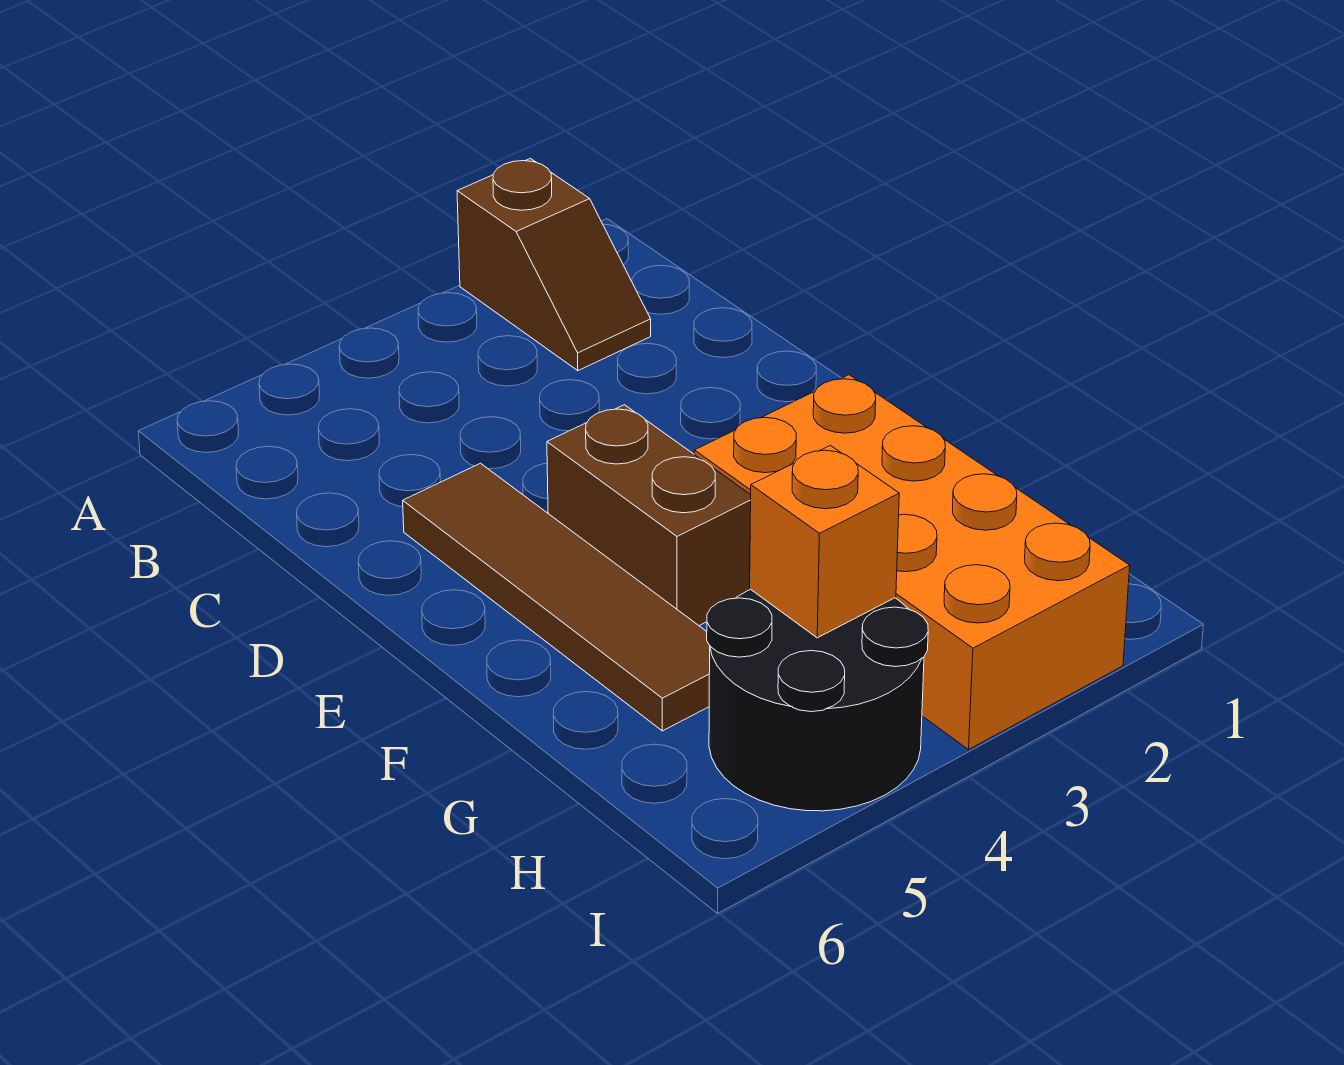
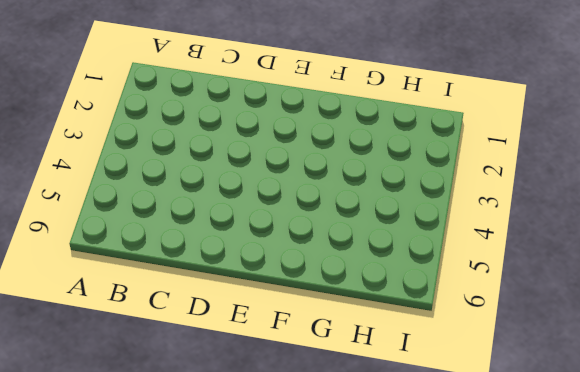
none -> brown slope A2:B2 level 1 top A
none -> brown tile D5:G5 level 1

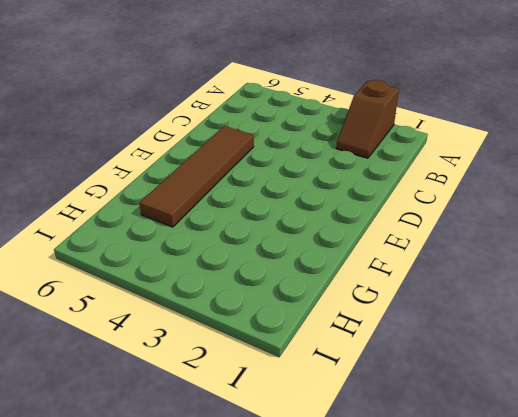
none -> brown brick E4:F4 level 1
none -> orange brick F2:I3 level 1

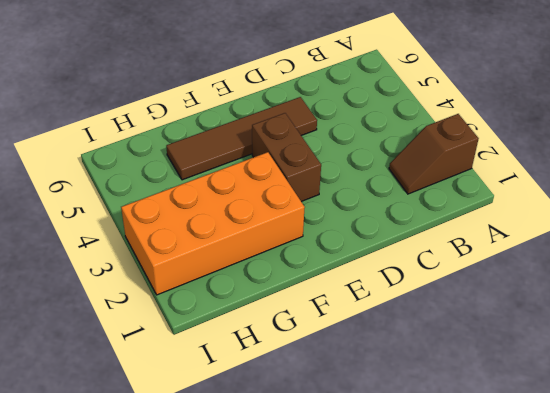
brown brick E3:E4 level 1 -> brown brick E4:F4 level 1
none -> black round brick H4:I5 level 1
none -> orange brick H4 level 2

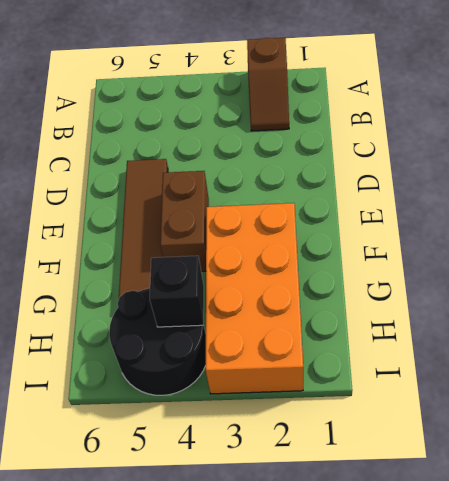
black brick H4 level 2 -> orange brick H4 level 2

